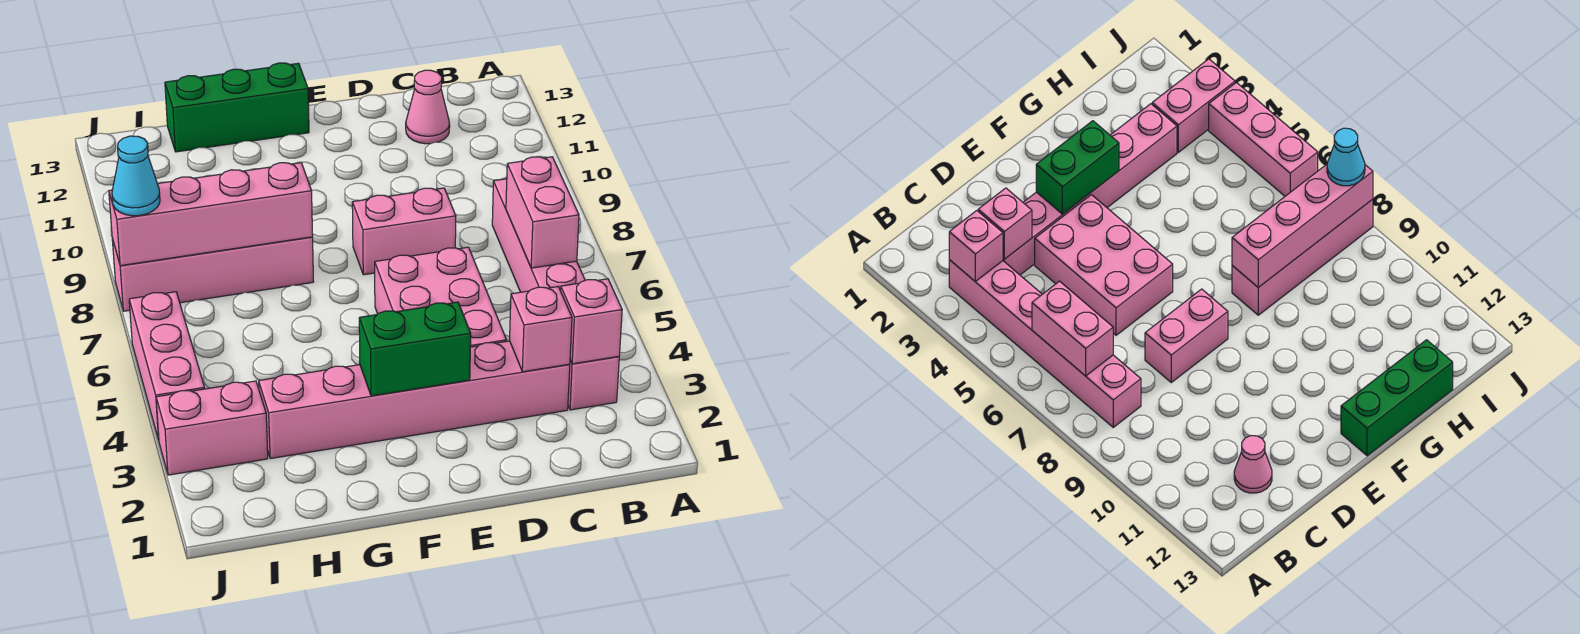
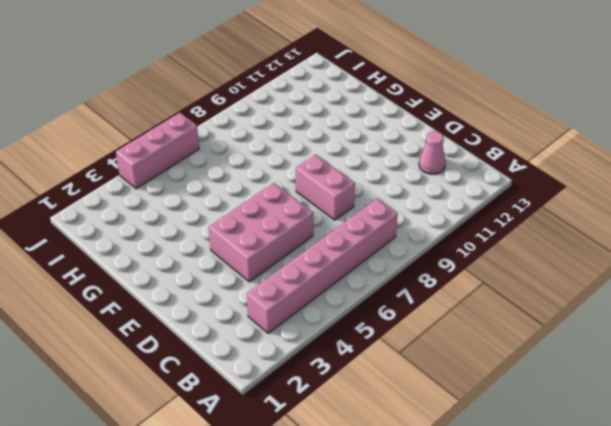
none -> pink brick C3:H3 level 1
none -> green brick F13:H13 level 1
none -> pink brick G8:J8 level 1

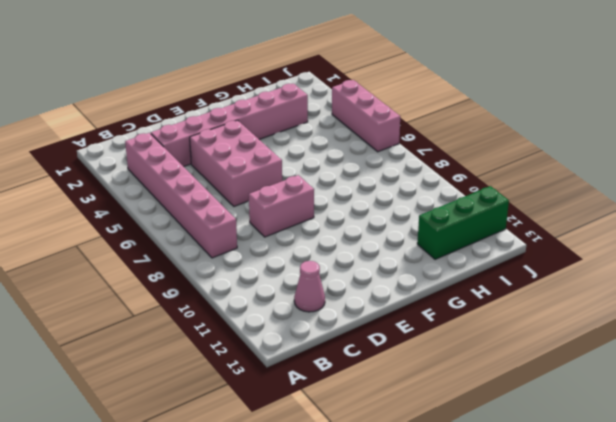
green brick H12:J12 level 1 -> green brick F13:H13 level 1
none -> pink brick G8:J8 level 1
none -> pink brick I3:J3 level 1
none -> pink brick B3 level 2

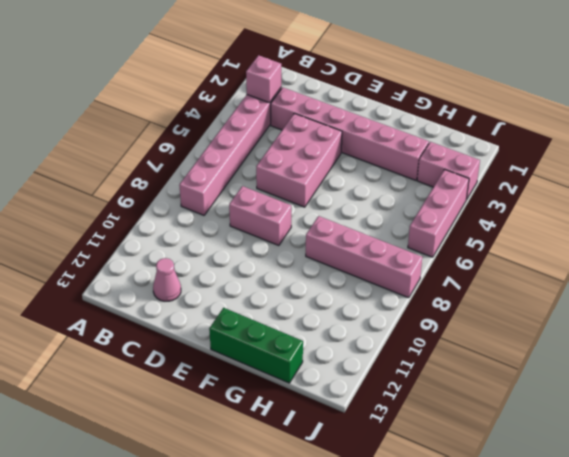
none -> pink brick B6:B7 level 2
none -> pink brick C3 level 2
none -> green brick E3:F3 level 2

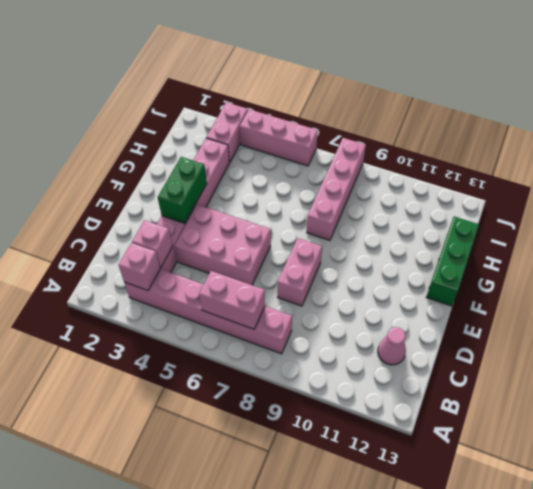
none -> pink brick G8:J8 level 2
none -> cyan cone J8 level 3

